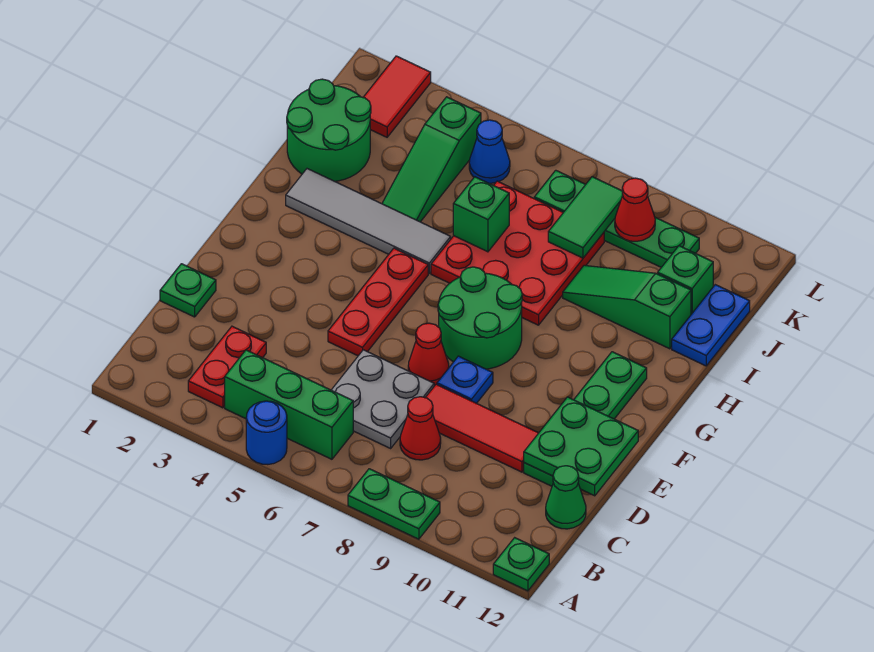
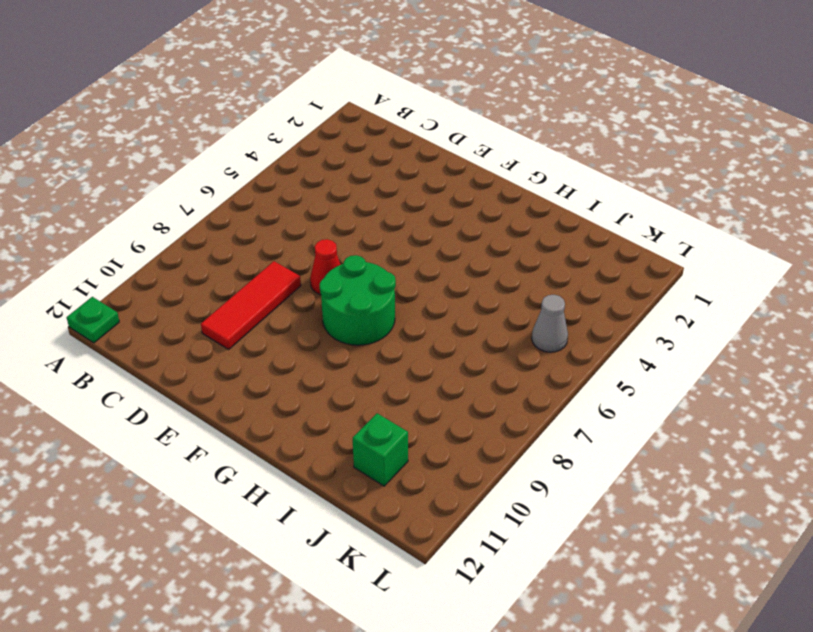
grey cone K5 level 1 -> blue cone K5 level 1
none -> blue round brick A5 level 1
none -> green plate A8:A9 level 1
none -> red plate B3:C3 level 1

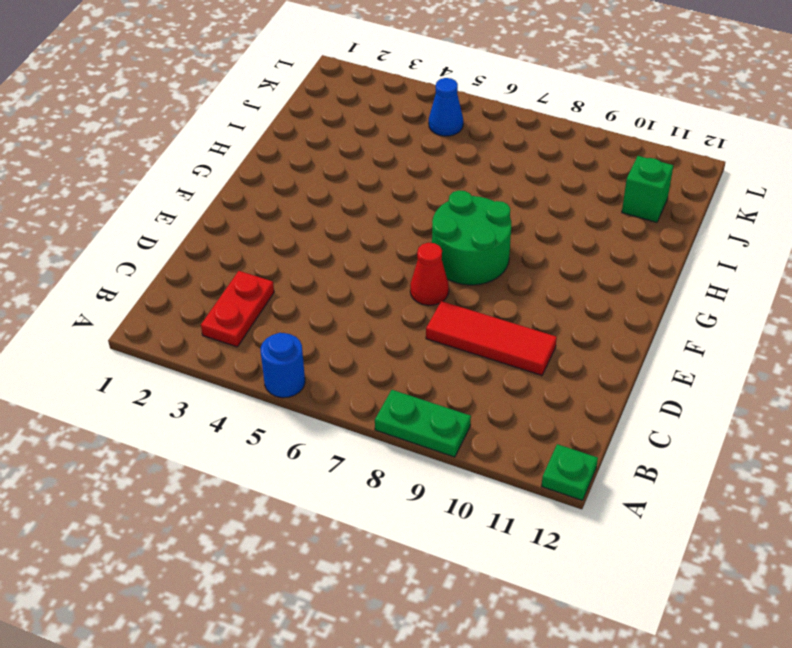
none -> green brick B4:B6 level 1
none -> grey plate C6:D7 level 1
none -> red cone C8 level 1

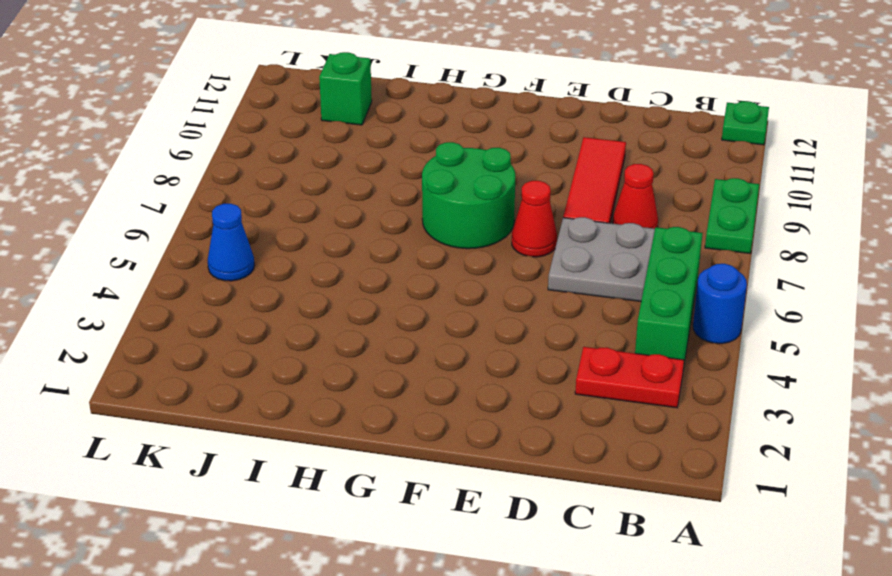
none -> green cone C12 level 1
none -> green plate D1 level 1
none -> green plate D11:G11 level 1

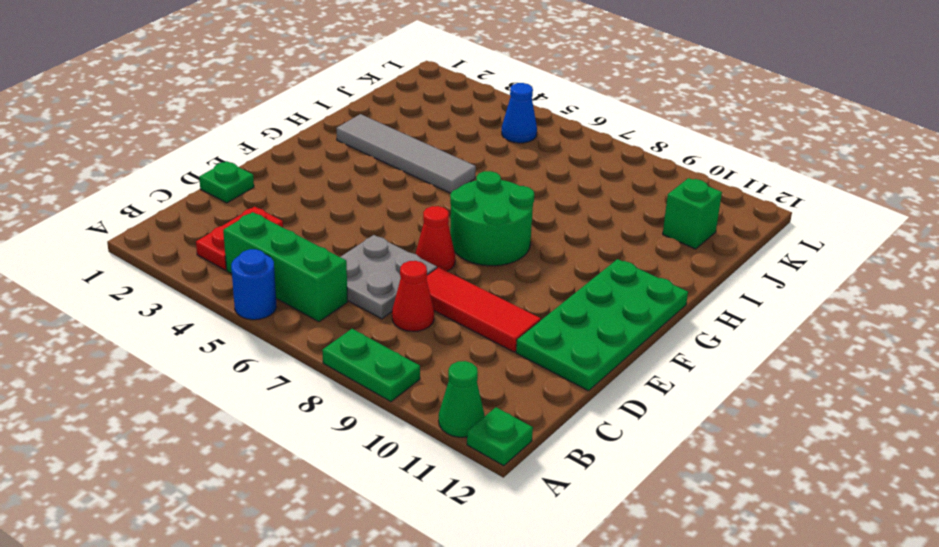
green cone A11 level 1 -> green cone C12 level 1
green plate D11:G12 level 1 -> green plate D11:G11 level 1
none -> red plate E5:G5 level 1
none -> blue plate E8 level 1
none -> red plate H6:J8 level 1

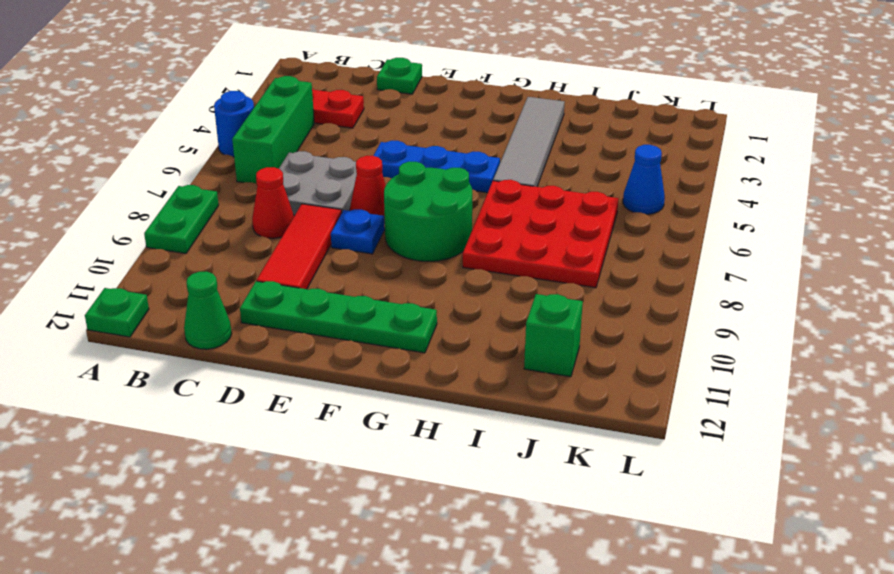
blue plate E5:G5 level 1 -> red plate E5:G5 level 1
none -> green round brick I1:J2 level 1
none -> green slope I4:K4 level 1 top K
none -> green slope I9:I11 level 1 top 11

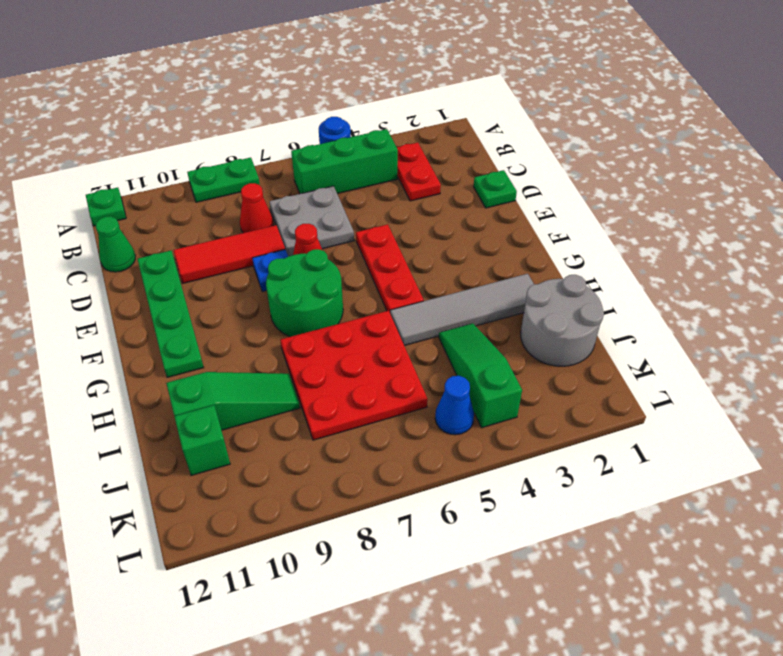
grey round brick I1:J2 level 1 -> green round brick I1:J2 level 1
none -> blue plate I12:J12 level 1
none -> red tile K2:L2 level 1
none -> green plate K7:K10 level 1

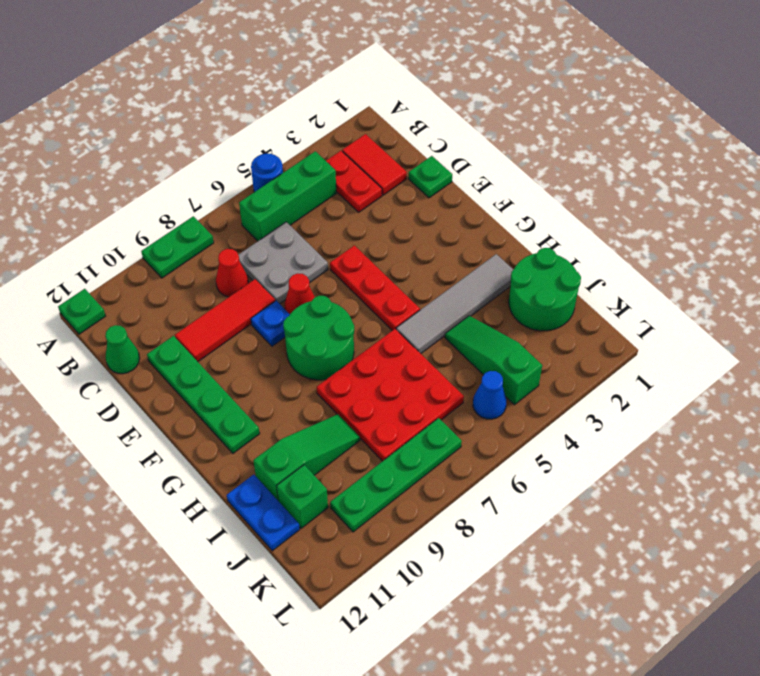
red tile B2:C2 level 1 -> red tile K2:L2 level 1
none -> green plate D11:E12 level 2
none -> green brick I6 level 2
none -> green tile J8:K8 level 2

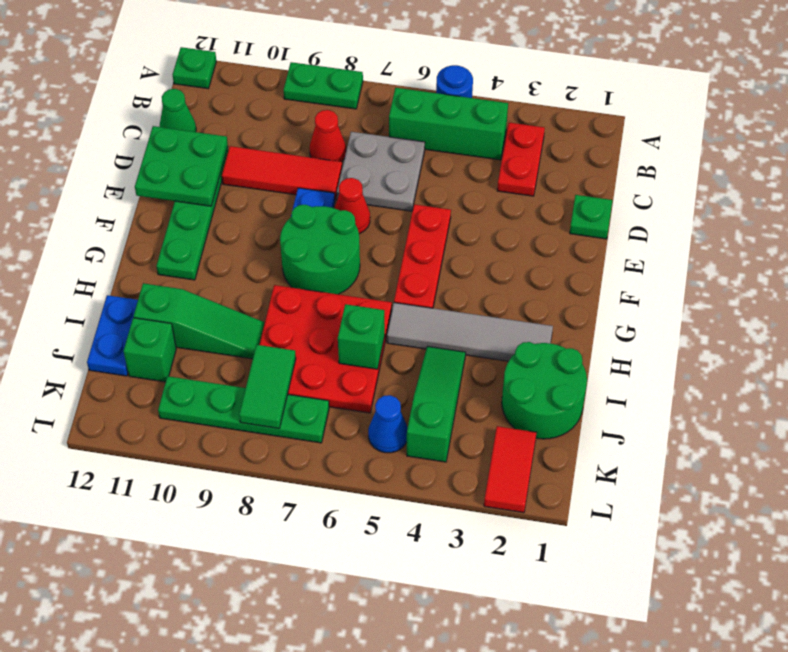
none -> red cone K9 level 2

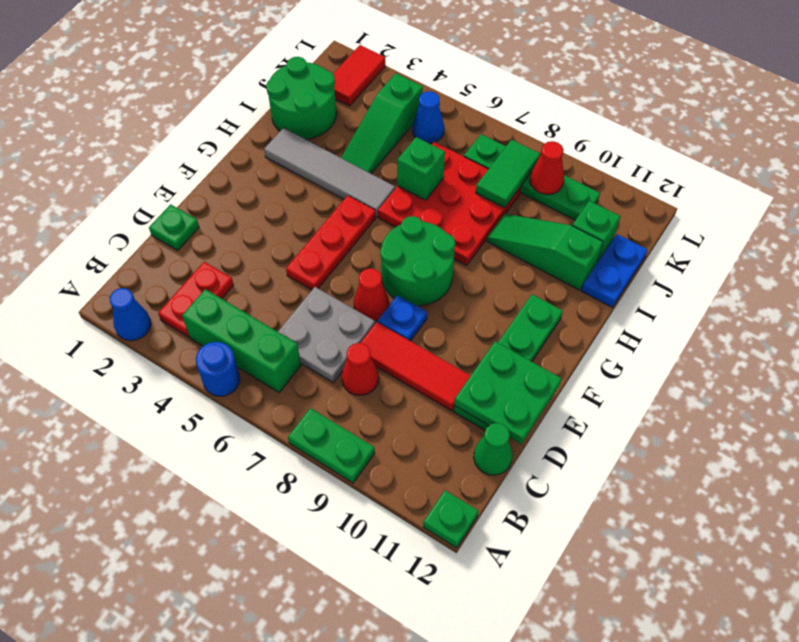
blue cone A2 level 1 -> none

